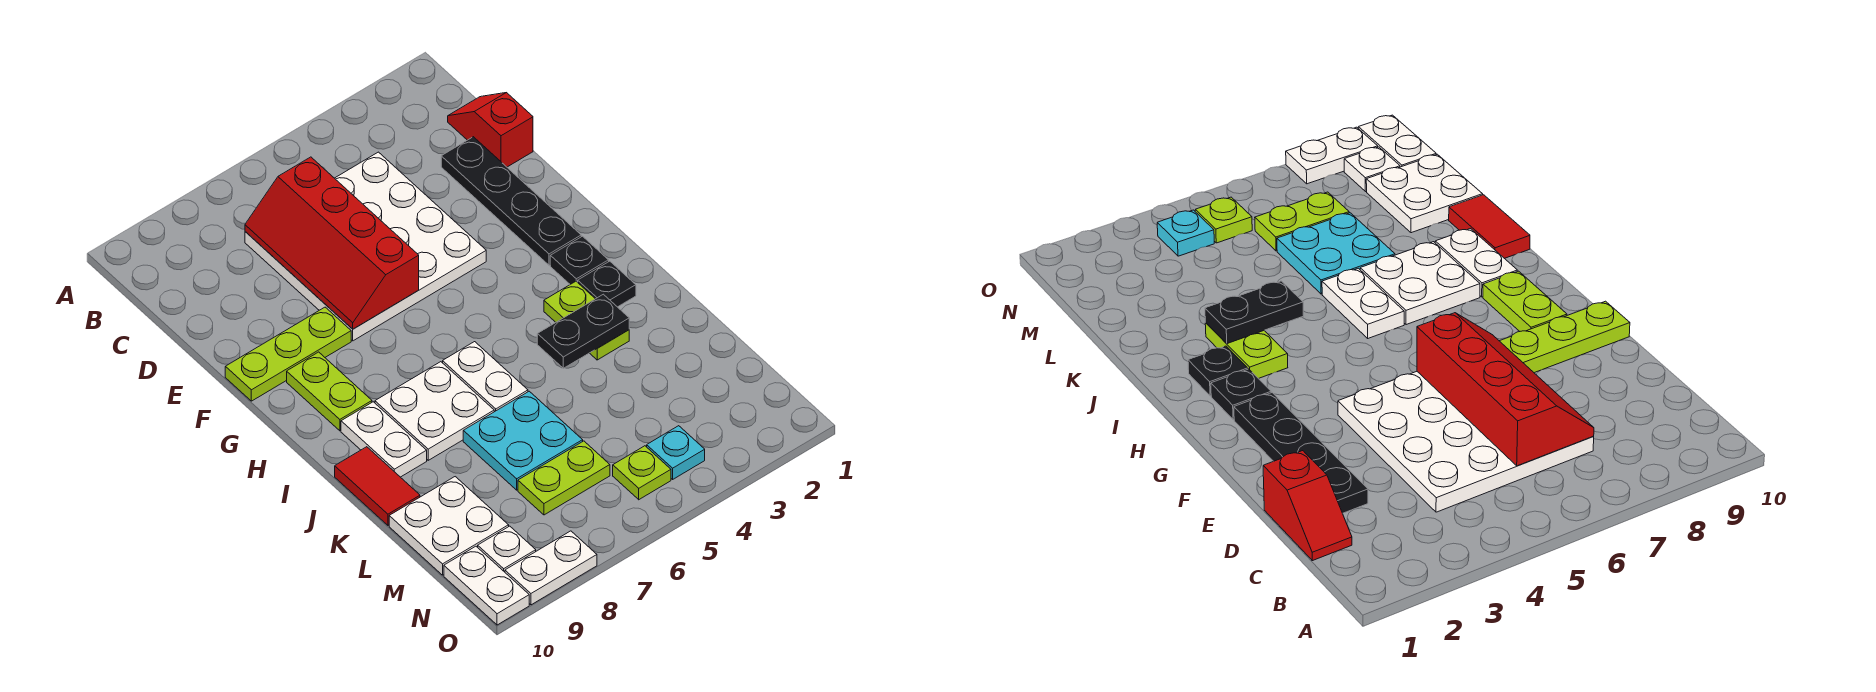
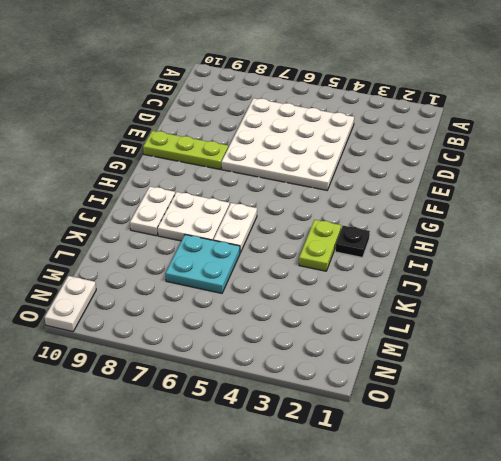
none -> red slope C1:D1 level 1 top D
none -> black plate D2:G2 level 1
none -> lime plate G9:H9 level 1

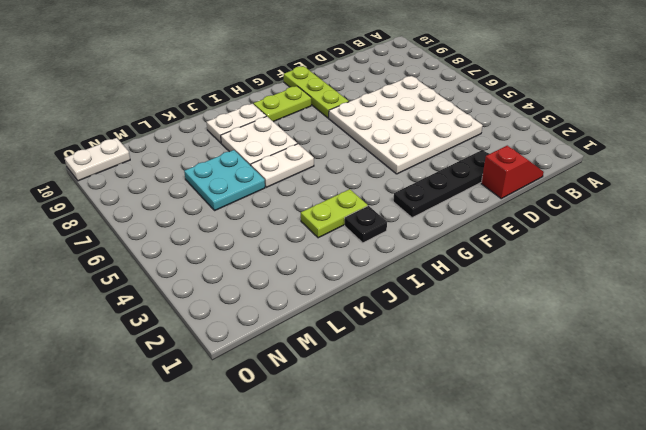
none -> black plate H2 level 1
none -> red tile J10:K10 level 1
none -> white plate L9:M10 level 1

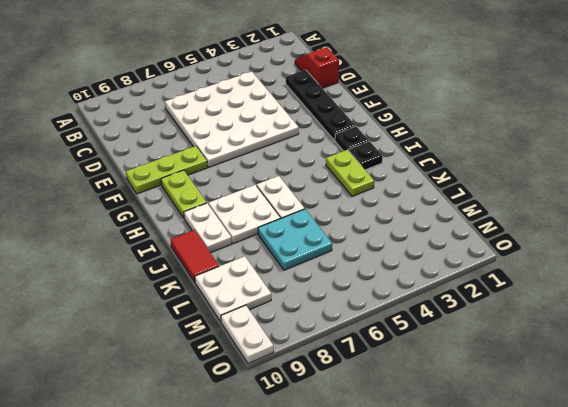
none -> lime plate M6:M7 level 1
none -> cyan plate N4 level 1
none -> lime plate N5 level 1

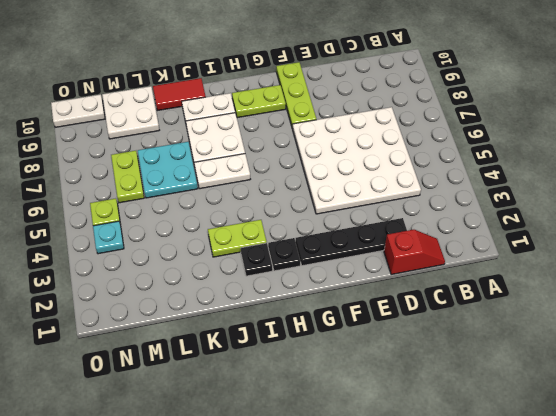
none -> white plate N9 level 1
none -> white plate O8:O9 level 1
none -> red slope C6:F7 level 2 top 6

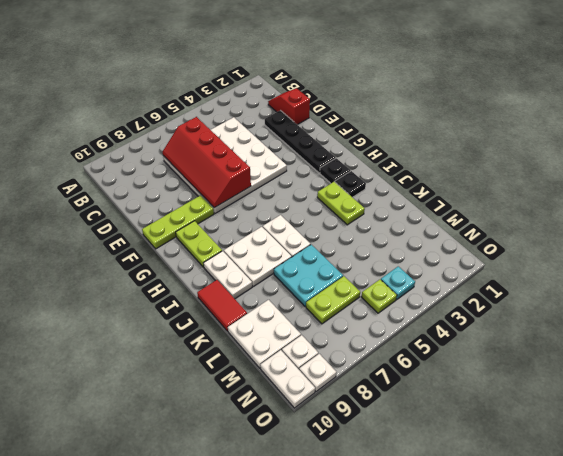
white plate O9 level 1 -> white plate O8:O9 level 1
none -> black plate J3:J4 level 2

